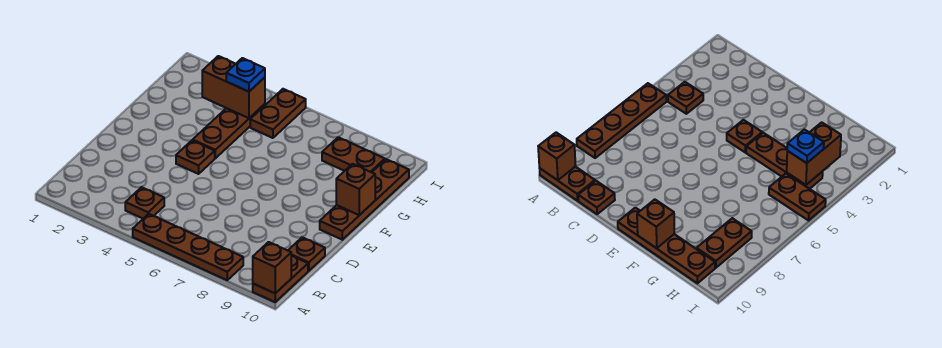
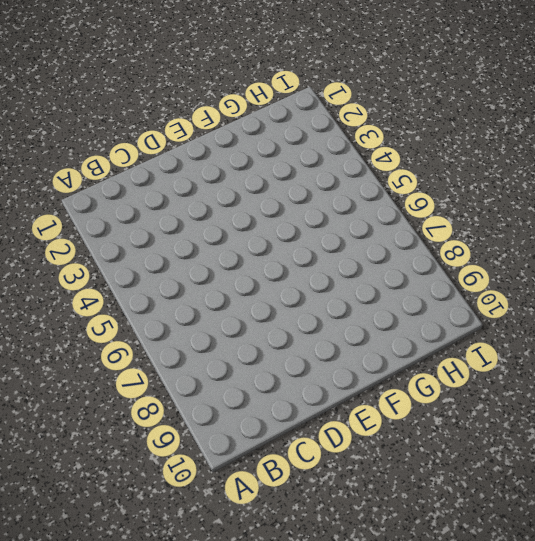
none -> brown plate A5:A8 level 1
none -> brown plate A10:B10 level 1
none -> brown plate B4 level 1

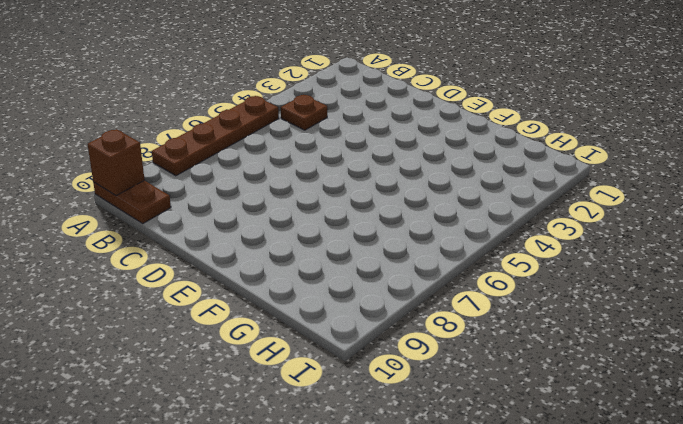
none -> brown plate C10 level 1
none -> brown plate E4 level 1
none -> brown plate E10:H10 level 1

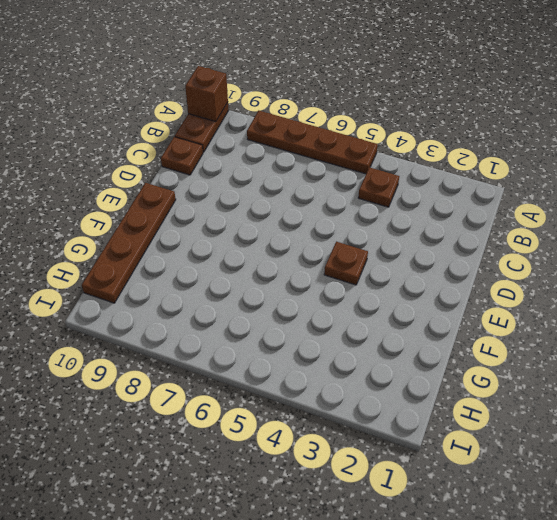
none -> brown plate F4:H4 level 1
none -> brown plate H5:I5 level 1
none -> brown plate H8:H9 level 1

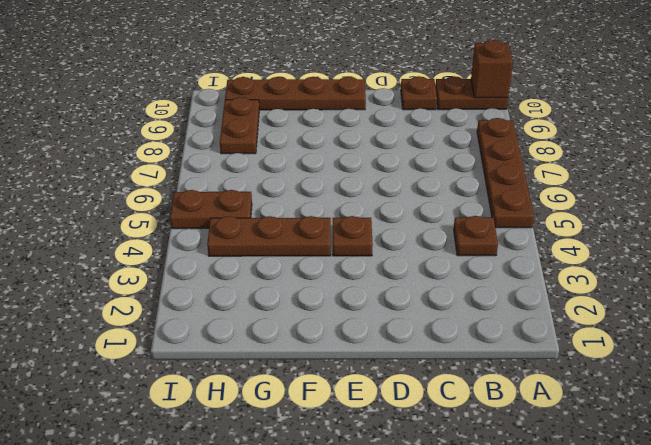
none -> brown brick F10 level 2
none -> brown brick H3:H4 level 2
none -> blue plate H4 level 3

